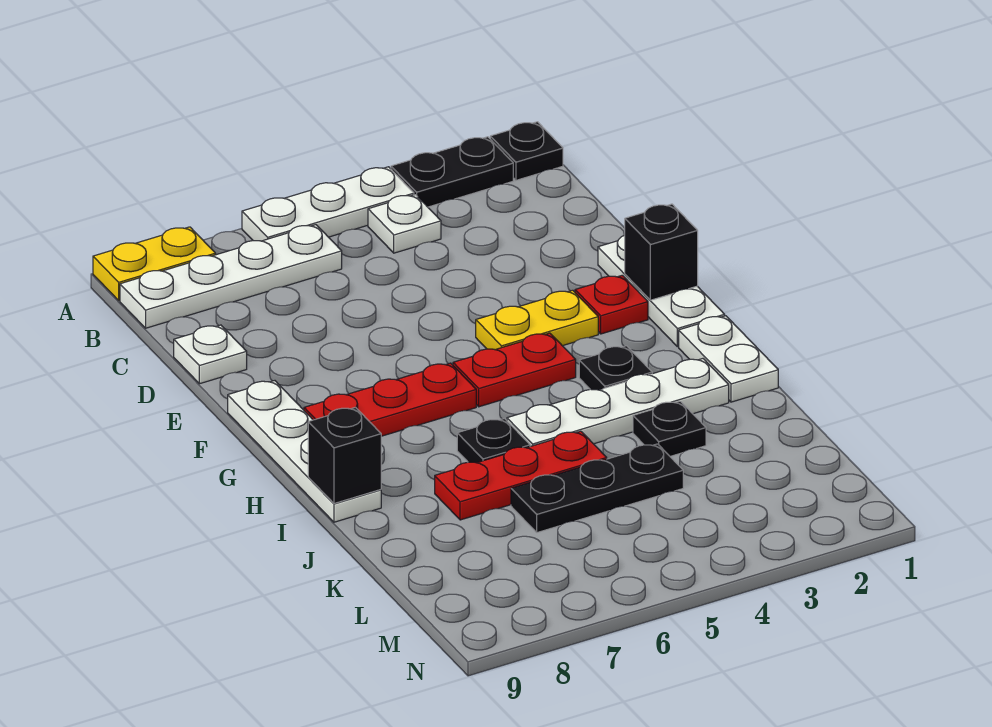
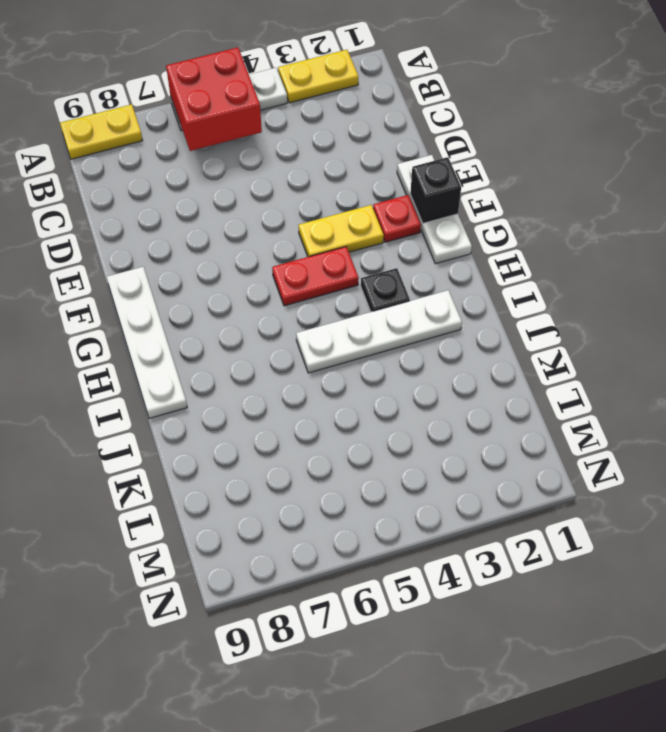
yellow plate A2:A3 level 1 -> black plate A2:A3 level 1
red brick A5:B6 level 2 -> none
none -> black plate A1 level 1
none -> white plate B4 level 1
none -> white plate B6:B9 level 1

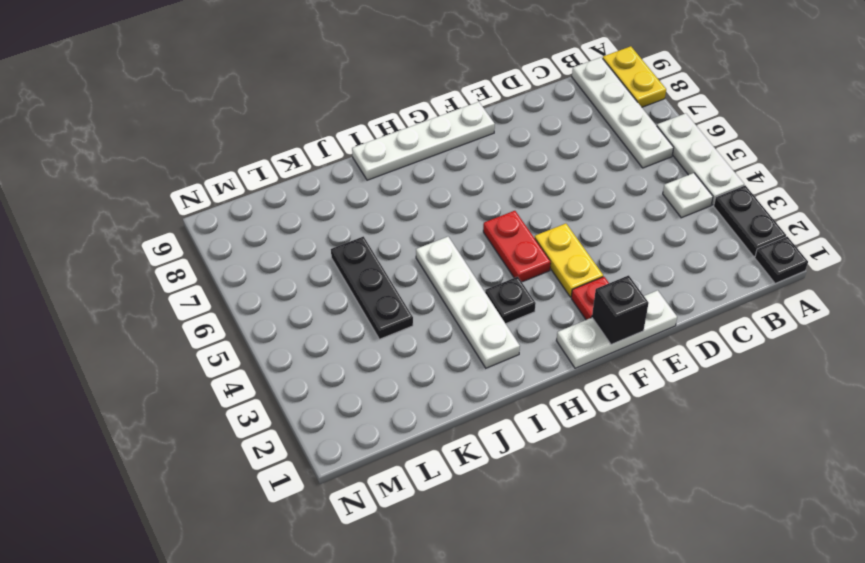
none -> white plate D9 level 1
none -> red plate G6:G8 level 1
none -> white plate H1:I1 level 1

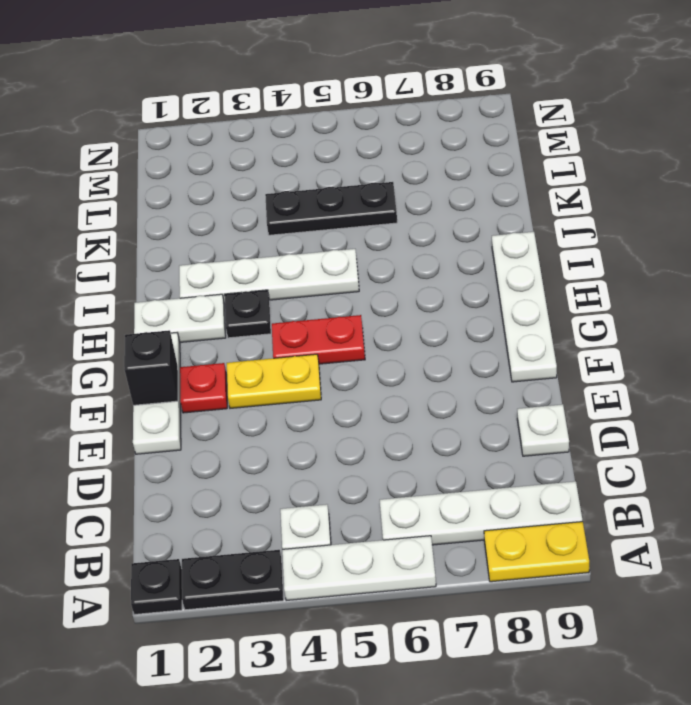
white plate H1:H2 level 1 -> white plate H1:I1 level 1
none -> red plate G6:G8 level 1
none -> black plate I6 level 1
none -> black plate J3 level 1

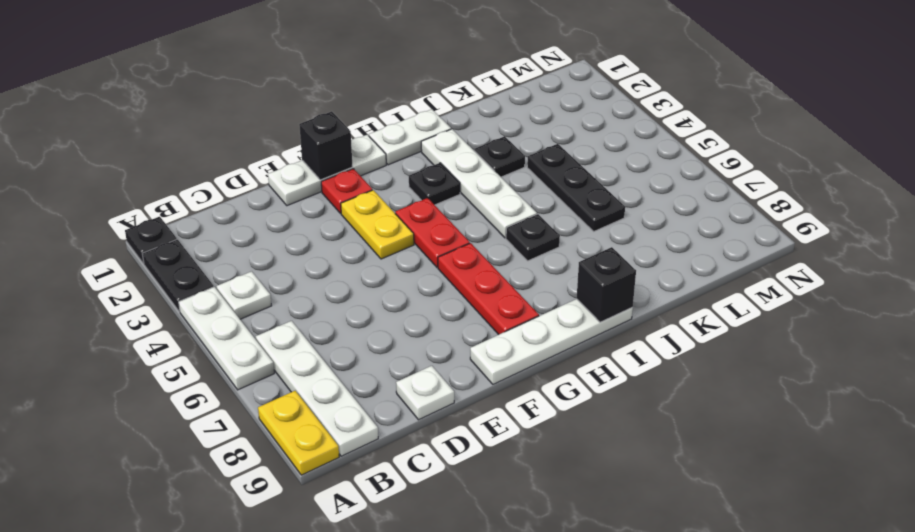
none -> red plate J5:J7 level 1

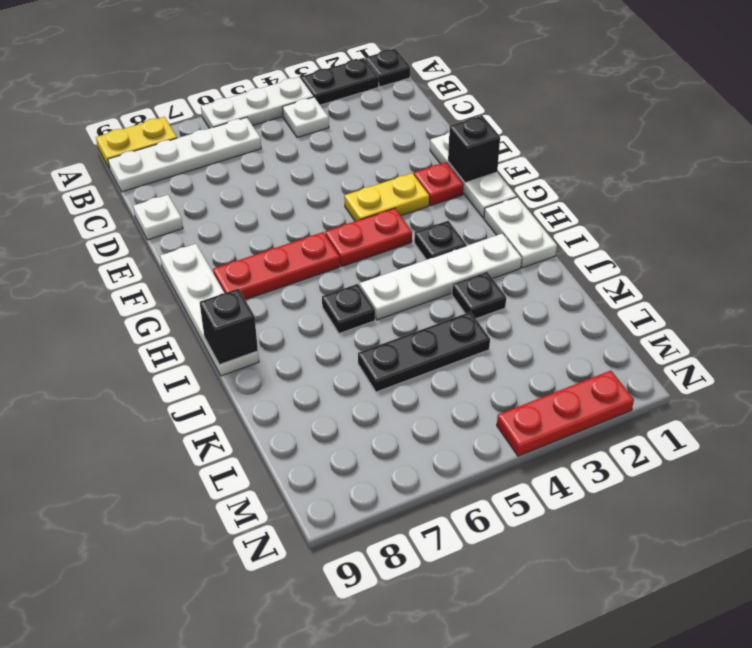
red plate N2:N4 level 1 -> red plate J5:J7 level 1

